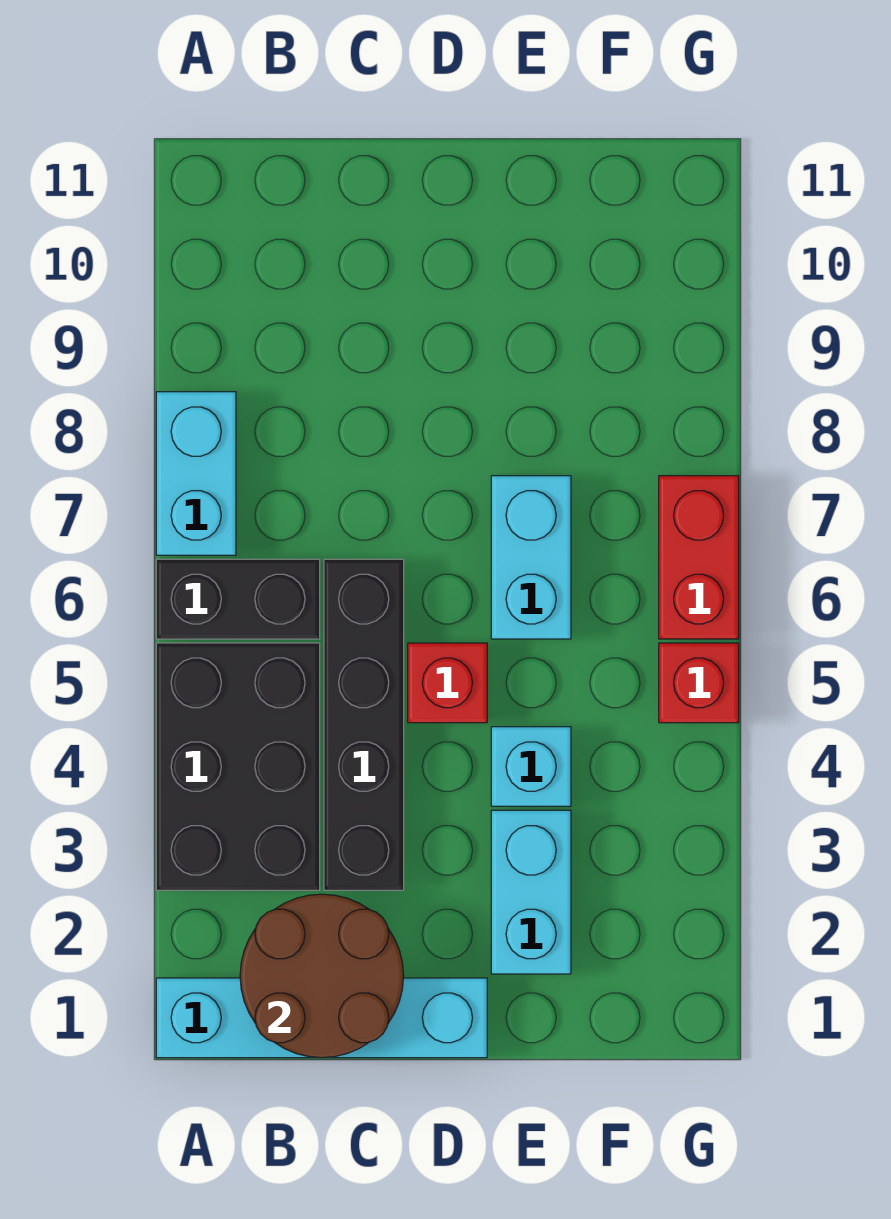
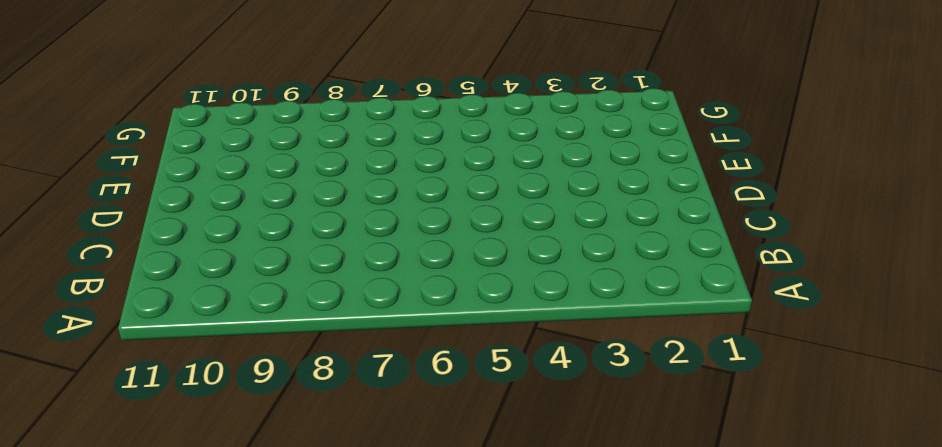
none -> cyan brick A1:D1 level 1
none -> black brick A3:B5 level 1
none -> black brick A6:B6 level 1

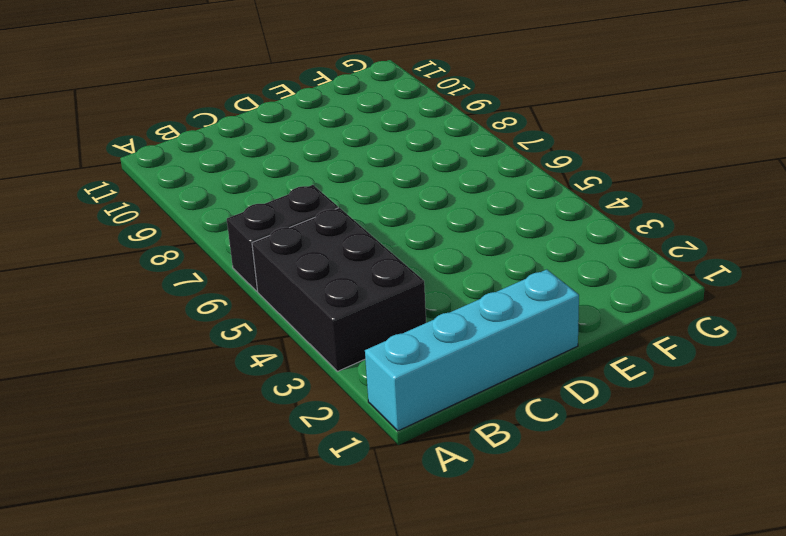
none -> cyan brick A7:A8 level 1
none -> black brick C3:C6 level 1
none -> red brick D5 level 1

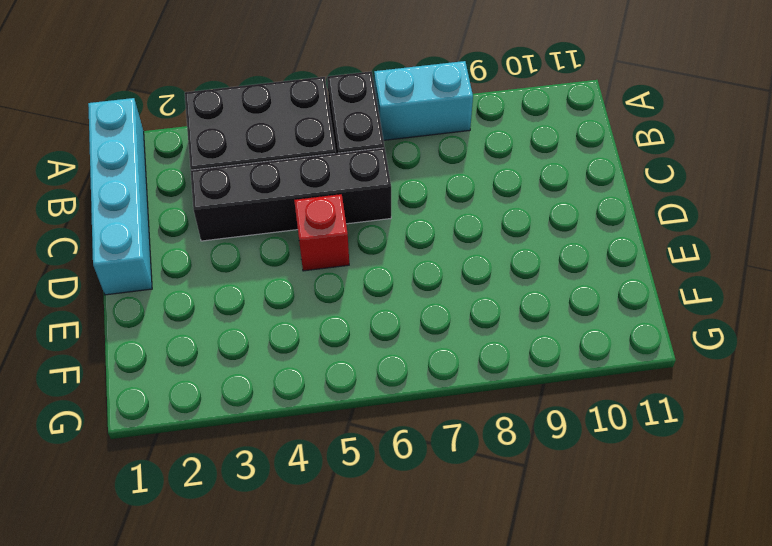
none -> cyan brick E2:E3 level 1
none -> cyan brick E4 level 1
none -> cyan brick E6:E7 level 1

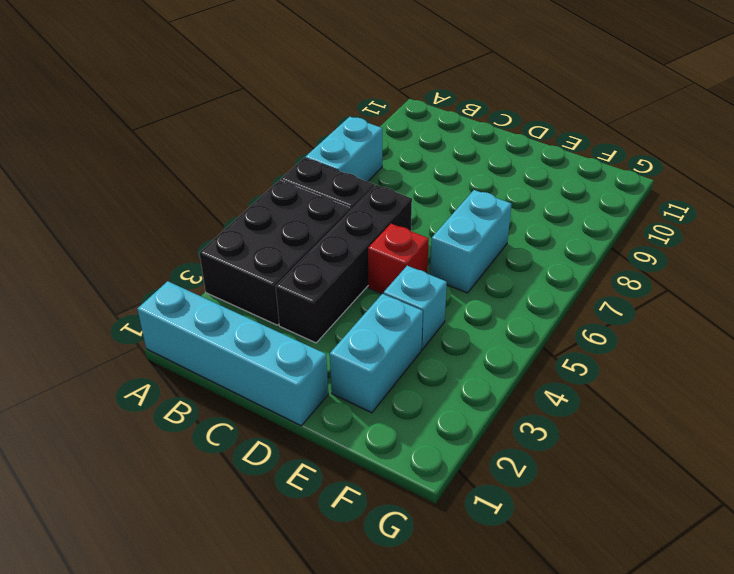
none -> red brick G5 level 1
none -> red brick G6:G7 level 1
none -> brown round brick B1:C2 level 2

